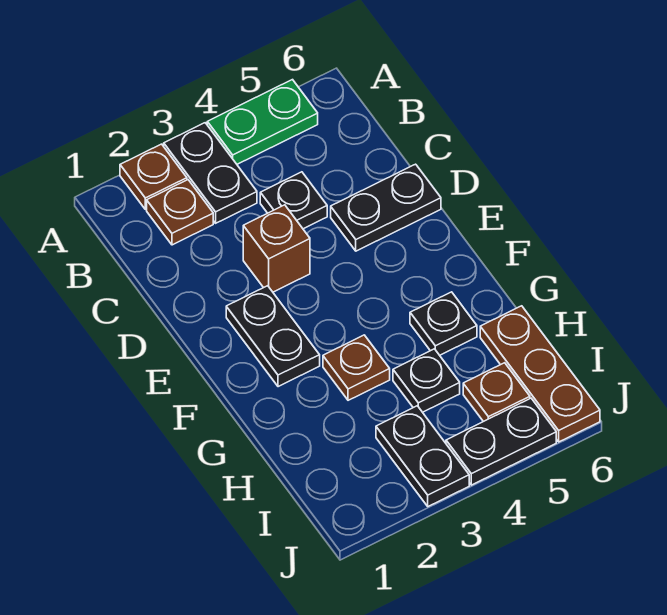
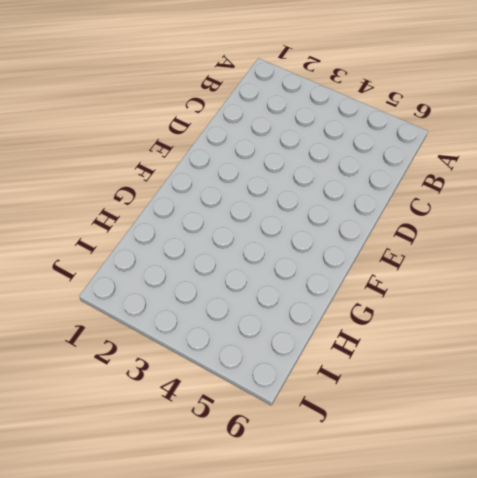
none -> brown plate A2 level 1
none -> black plate A3:B3 level 1
none -> green plate A4:A5 level 1

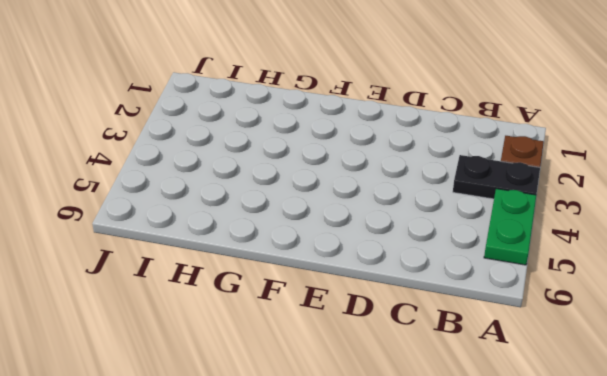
none -> brown plate B2 level 1
none -> black plate C4 level 1
none -> brown brick D3 level 1

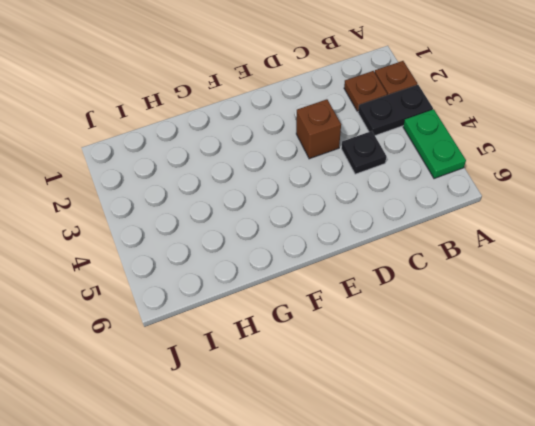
none -> black plate D5:D6 level 1
none -> black plate E2:F2 level 1
none -> brown plate G3 level 1

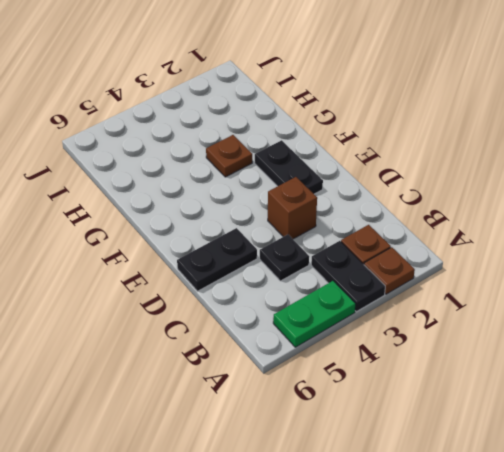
none -> black plate G5 level 1
none -> black plate H4 level 1
none -> brown plate H6:J6 level 1

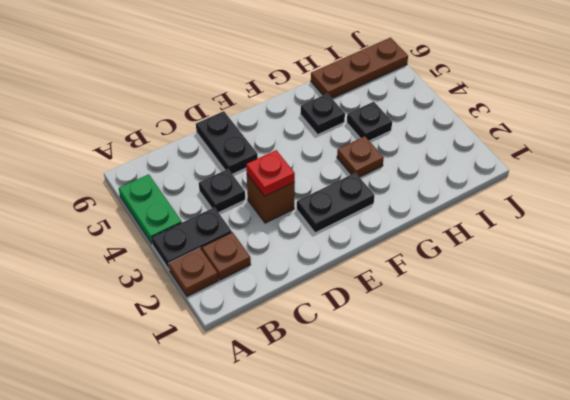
red plate D3 level 2 -> none
none -> black plate I3:J3 level 1
none -> brown plate I5 level 1
none -> black plate J4:J5 level 1

